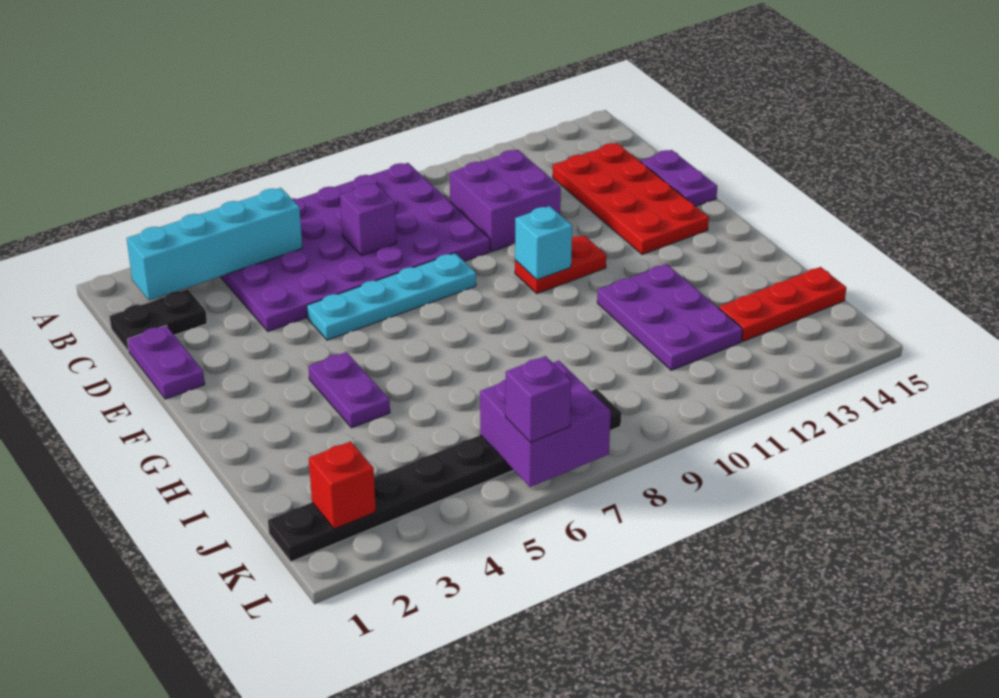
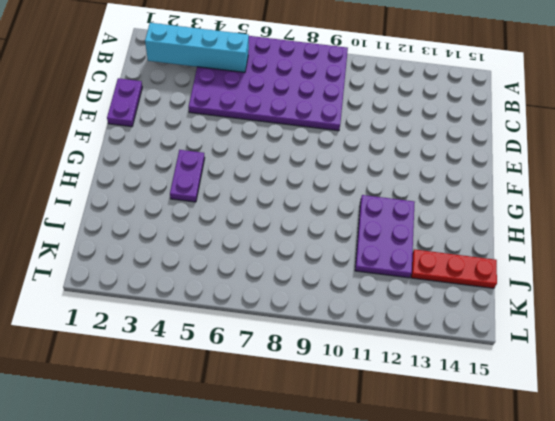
none -> black plate C1:C2 level 1
none -> purple brick C10:D11 level 1
none -> red plate C13:F14 level 1

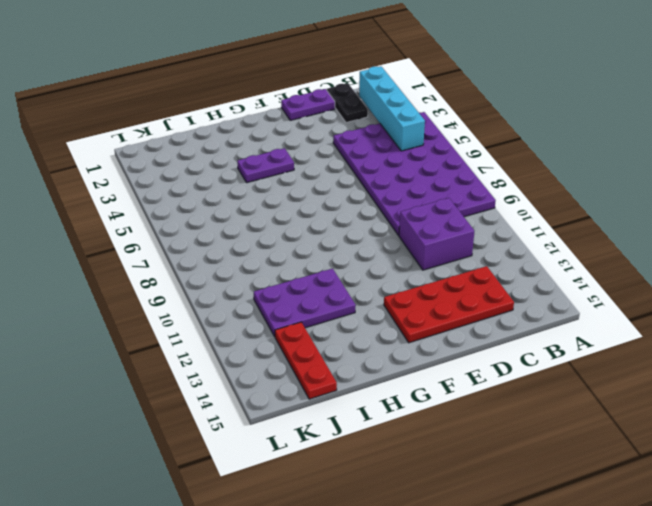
none -> purple plate D15:E15 level 1
none -> cyan plate E5:E8 level 1
none -> red plate F10:F11 level 1

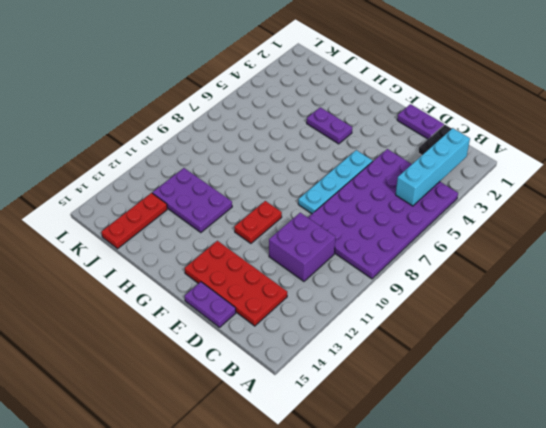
none -> black plate K1:K8 level 1
none -> purple brick C7 level 2
none -> cyan brick F10 level 2

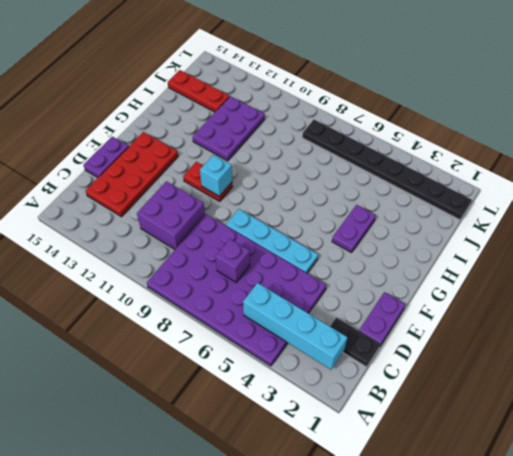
none -> red brick K2 level 2
none -> purple brick K6:L7 level 2
none -> purple brick L6 level 3

